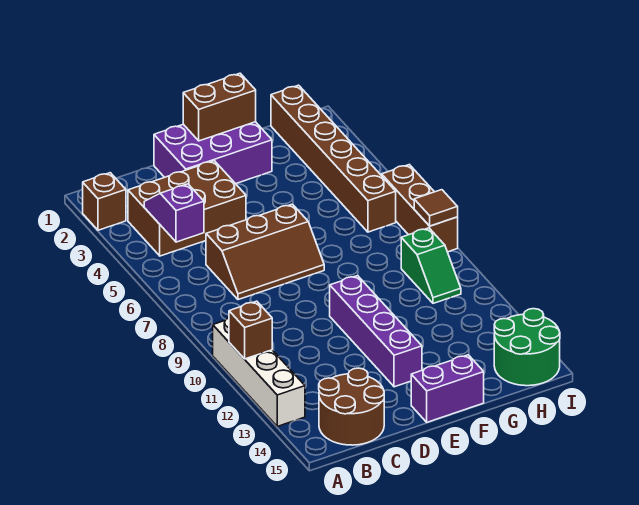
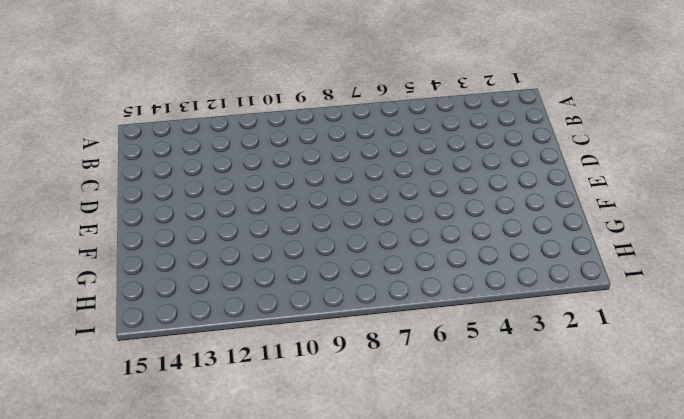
none -> brown brick A2 level 1
none -> white brick A10:A13 level 1
none -> brown brick B3:D4 level 1

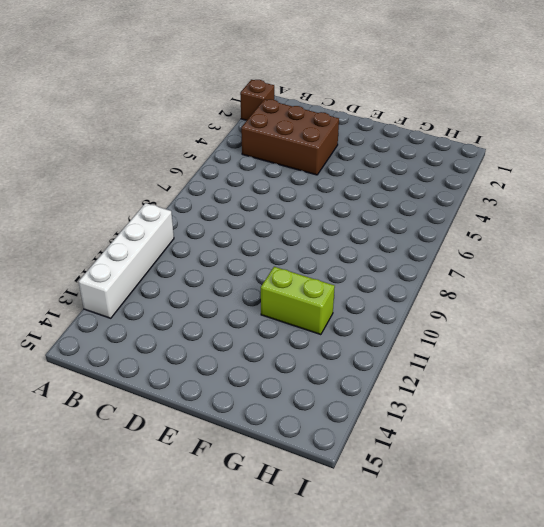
lime brick F11:G11 level 1 -> none
none -> brown round brick B14:C15 level 1
none -> brown slope C6:E7 level 1 top 6
none -> purple brick D1:F2 level 1

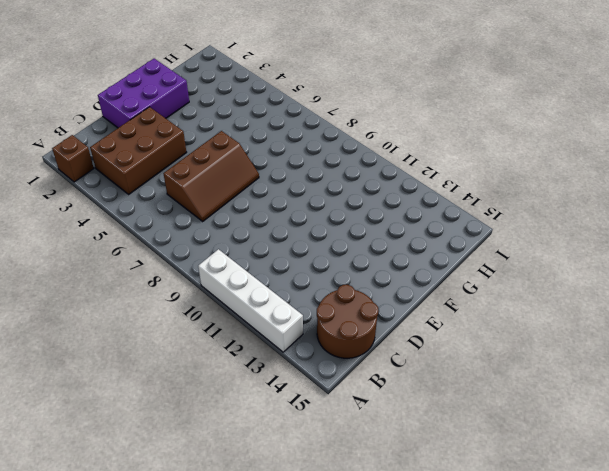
none -> purple brick E10:E13 level 1
none -> purple brick E15:F15 level 1
none -> brown brick H1:H6 level 1

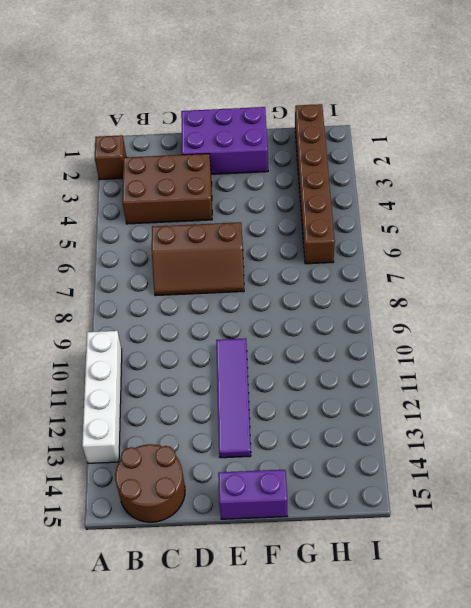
purple tile E10:E13 level 1 -> purple brick E10:E13 level 1
none -> green slope H9:H10 level 1 top 9
none -> green round brick H14:I15 level 1
none -> brown brick I6:I8 level 1

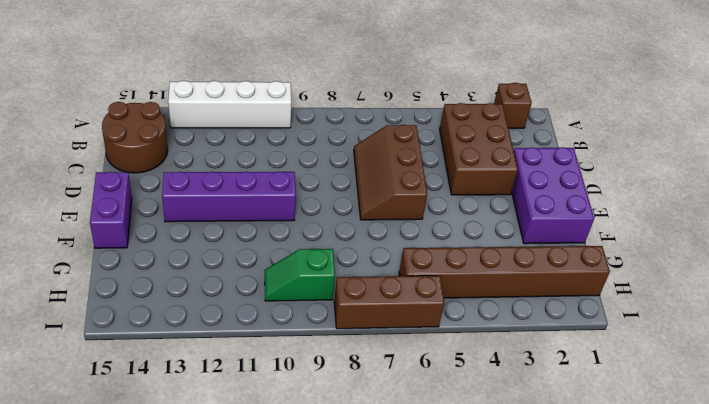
none -> green round brick H14:I15 level 1
none -> brown brick A11 level 2
none -> purple slope B4:B5 level 2 top 5

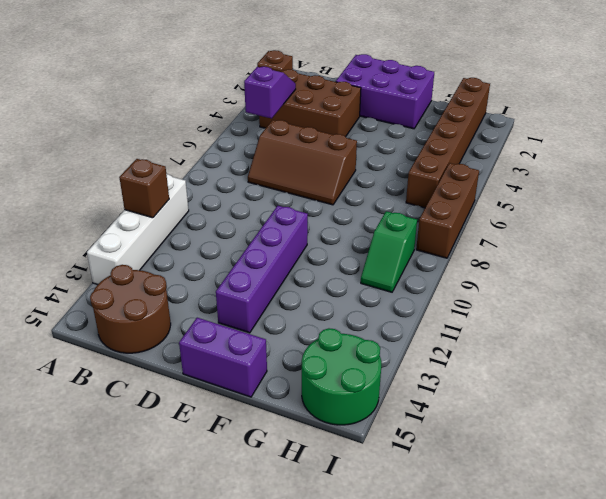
none -> brown brick E1:F1 level 2
none -> brown tile I8 level 2

